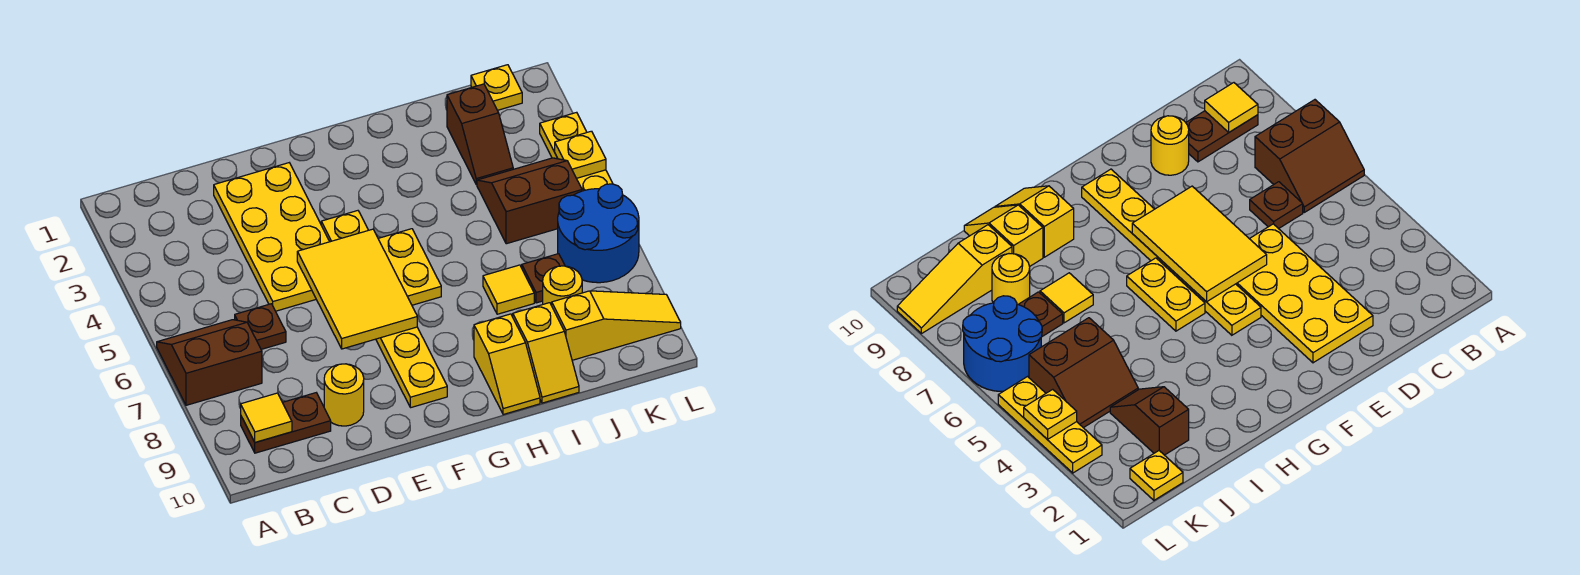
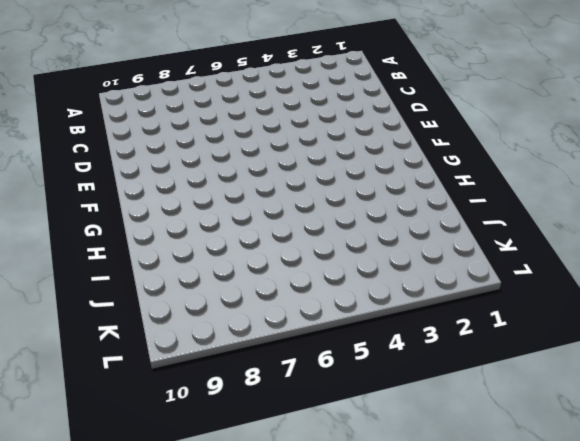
none -> brown slope A6:B7 level 1 top 7
none -> brown plate B9:C9 level 1
none -> brown plate C6 level 1

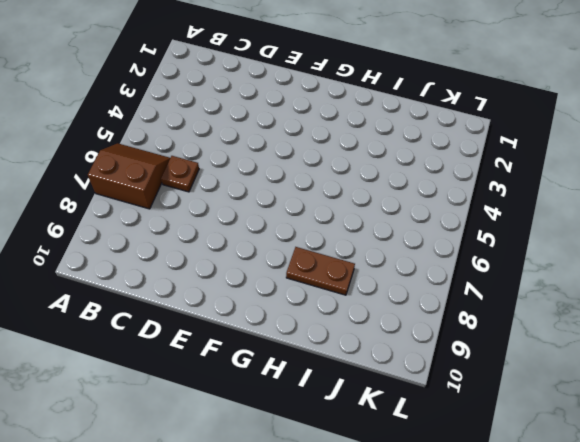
brown plate H8:I8 level 1 -> brown plate B9:C9 level 1
none -> yellow plate D2:E5 level 1
none -> yellow round brick D9 level 1
none -> yellow plate F4:F9 level 1

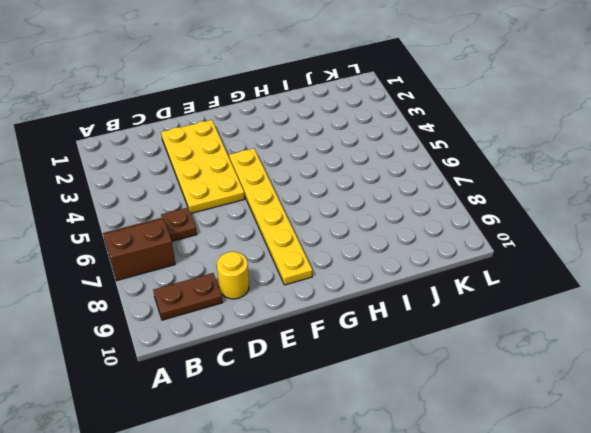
none -> yellow plate G5:G6 level 1
none -> yellow slope H9:H10 level 1 top 9
none -> yellow tile I7 level 1

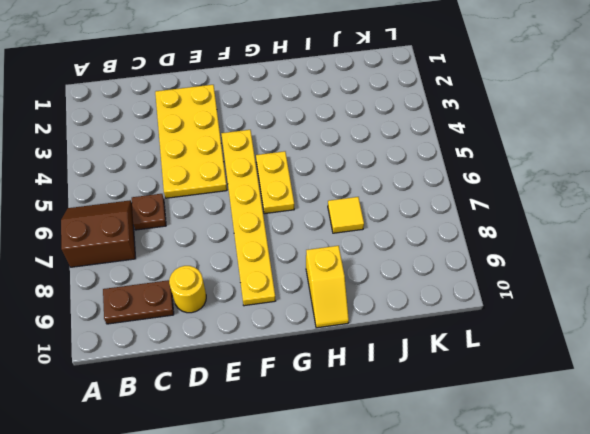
none -> yellow slope I9:I10 level 1 top 9
none -> brown slope J2:J3 level 1 top 2
none -> brown slope J4:K5 level 1 top 5

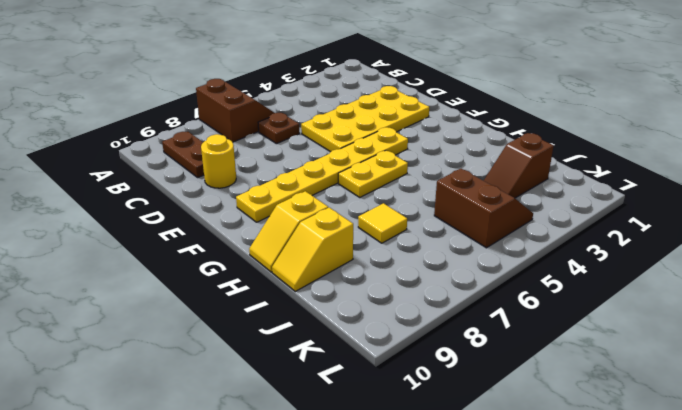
none -> brown plate J7 level 1
none -> yellow round brick J8 level 1
none -> yellow slope J9:L9 level 1 top J

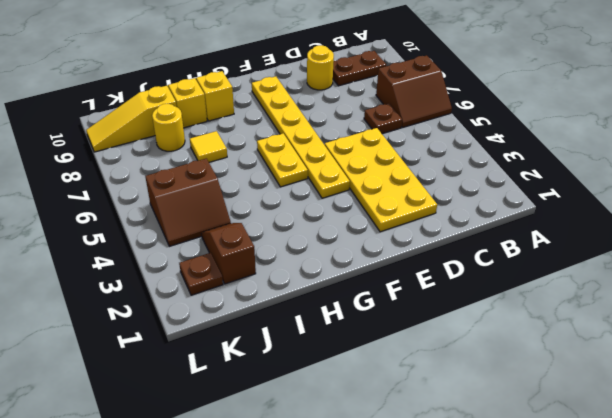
brown plate K2 level 1 -> brown plate J7 level 1
none -> yellow plate K1 level 1
none -> blue round brick K6:L7 level 1
none -> yellow plate L3:L5 level 1

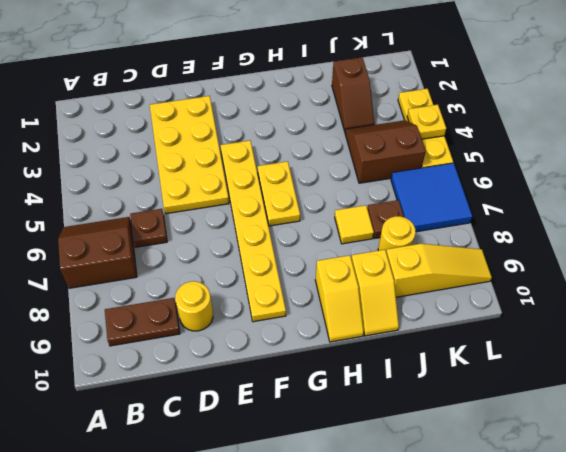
blue tile K6:L7 level 1 -> blue round brick K6:L7 level 1
none -> yellow plate K1 level 1
none -> yellow tile B9 level 2
none -> yellow tile E5:F7 level 2

